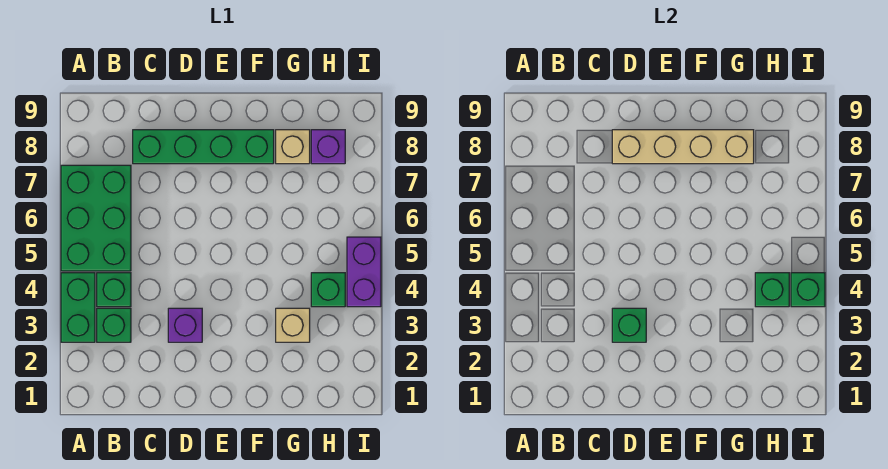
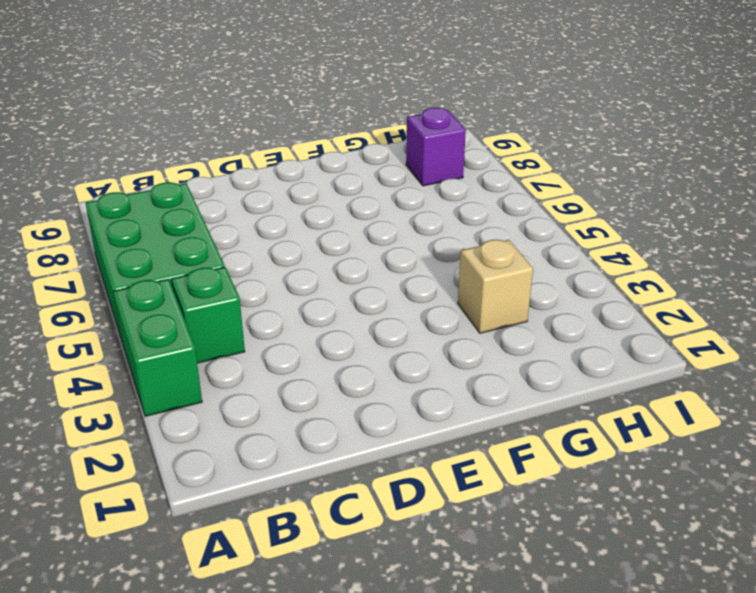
none -> green brick B3 level 1
none -> green brick C8:F8 level 1
none -> purple brick D3 level 1

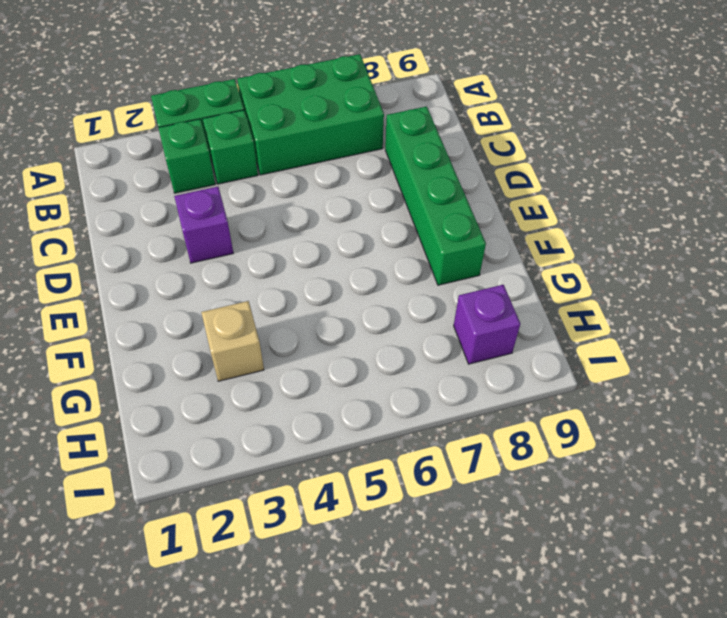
none -> tan brick G8 level 1
none -> green brick H4 level 1
none -> purple brick I4:I5 level 1

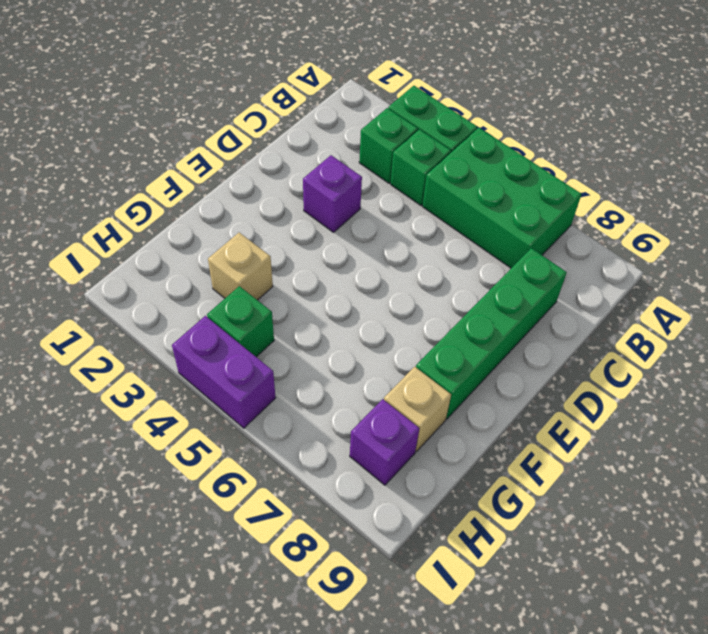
none -> green brick D3 level 2
none -> tan brick D8:G8 level 2
none -> green brick H4 level 2

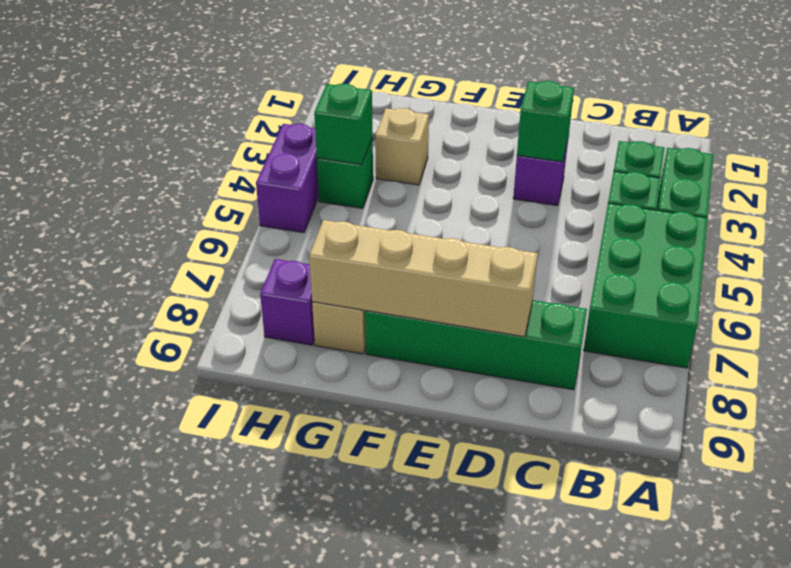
none -> green brick I4 level 2

